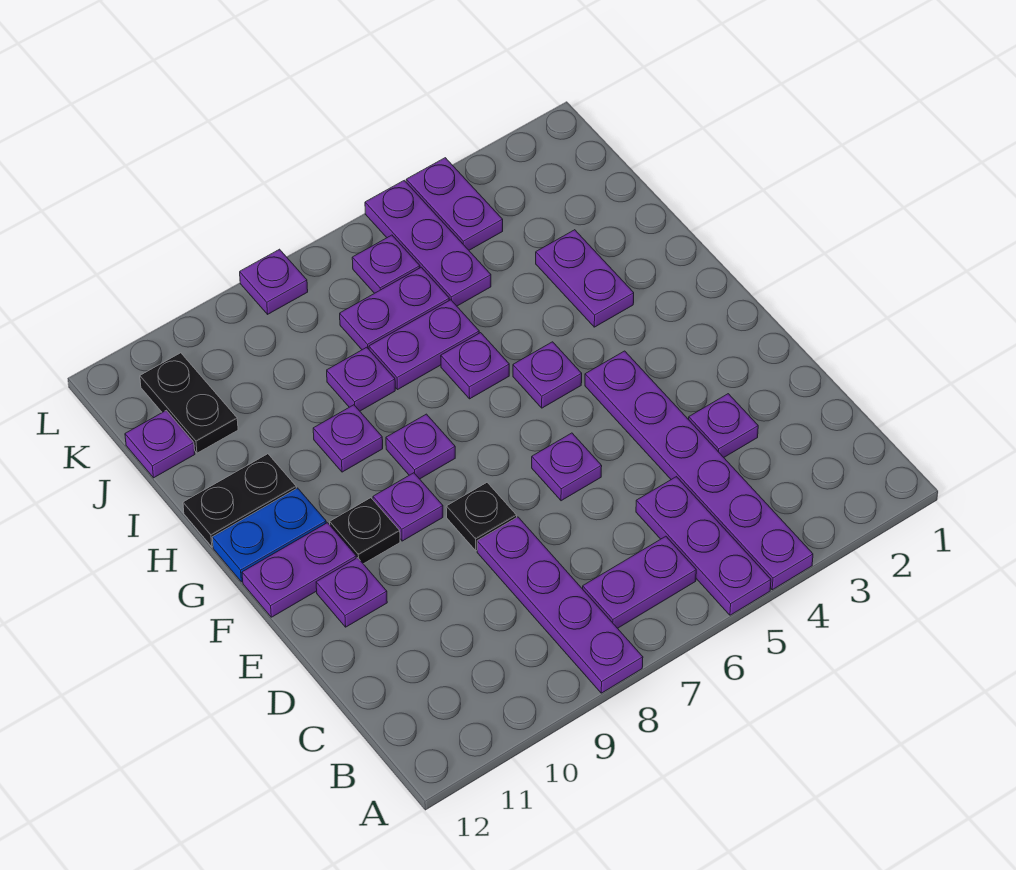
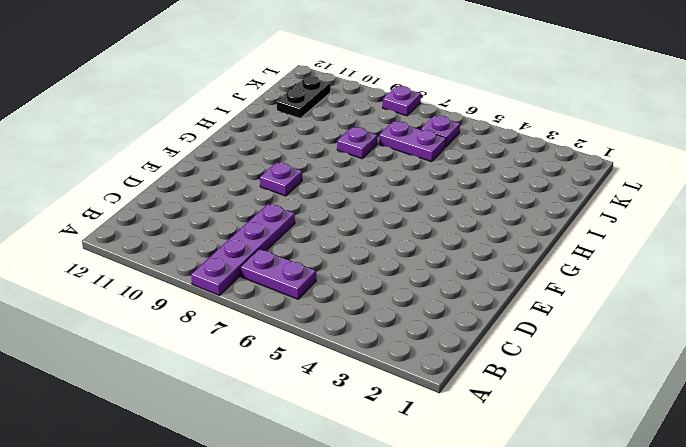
none -> purple plate A4:F4 level 1
none -> purple plate A5:C5 level 1
none -> purple plate D3 level 1

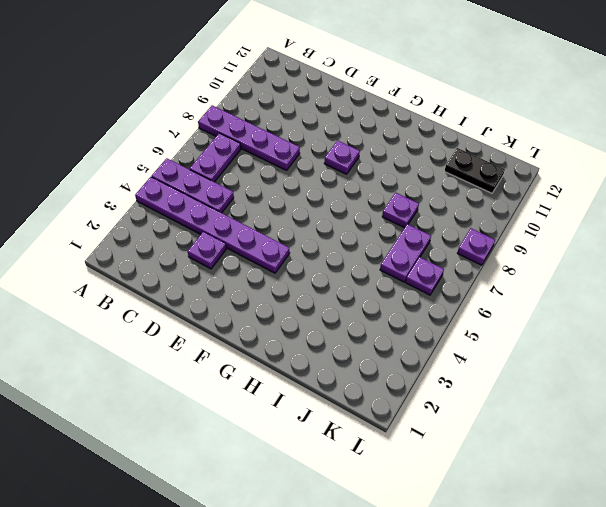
none -> purple plate E6 level 1
none -> black plate E8 level 1
none -> purple plate E11 level 1

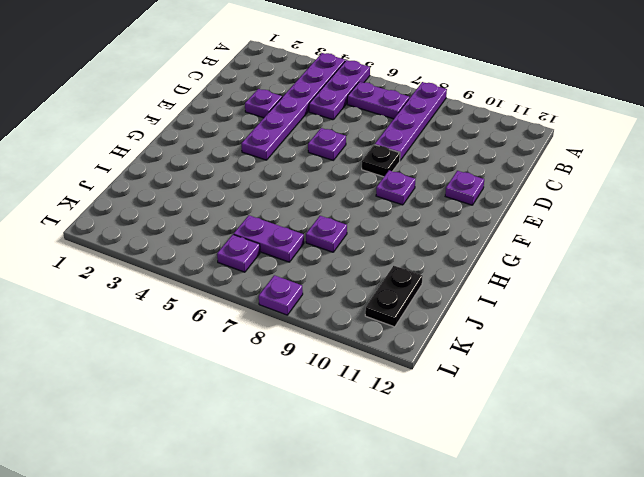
none -> black plate F10 level 1
none -> purple plate F11:F12 level 1
none -> purple plate G5 level 1

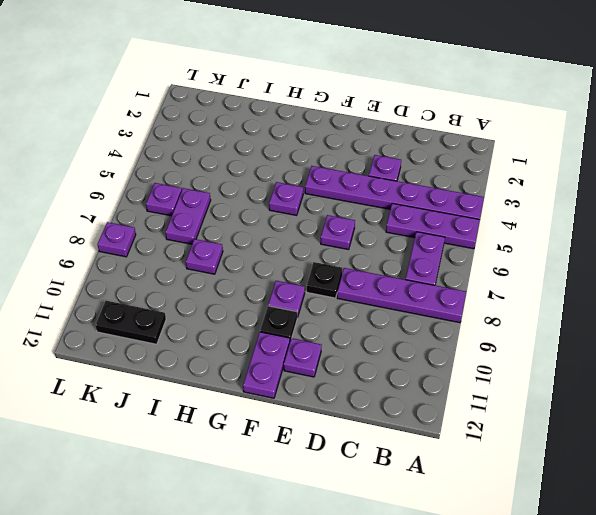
none -> purple plate G8 level 1
none -> blue plate G11:G12 level 1
none -> purple plate H3:I3 level 1

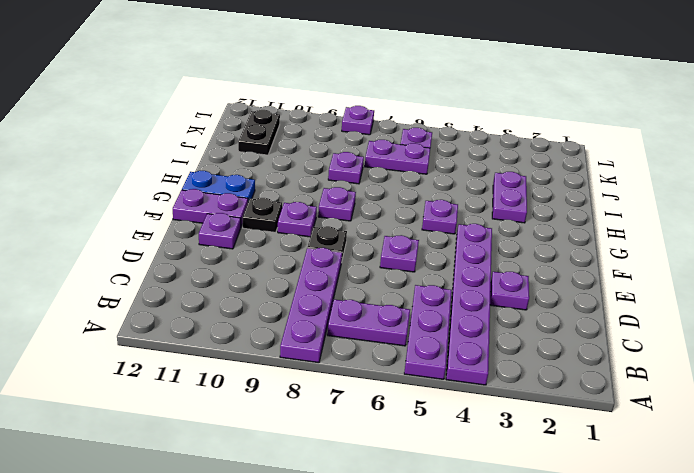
none -> purple plate H6 level 1
none -> purple plate H9 level 1
none -> black plate H11:H12 level 1

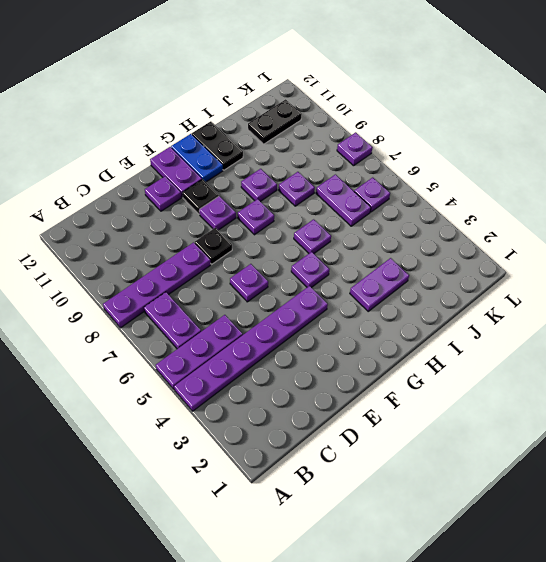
none -> purple plate D3 level 1
none -> purple plate I6:I7 level 1
none -> purple plate J5:L5 level 1

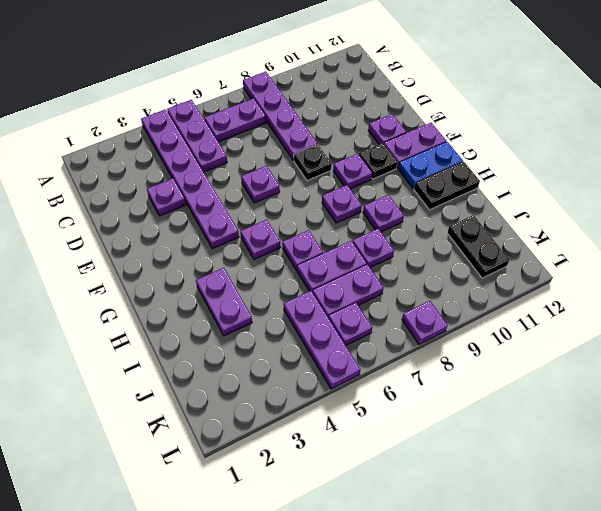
none -> purple plate J12 level 1
none -> purple plate K4:L4 level 1

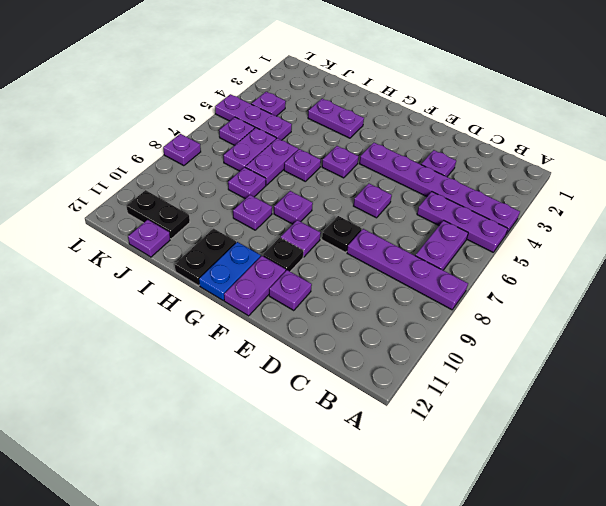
purple plate K4 level 1 -> purple plate K4:L4 level 1

